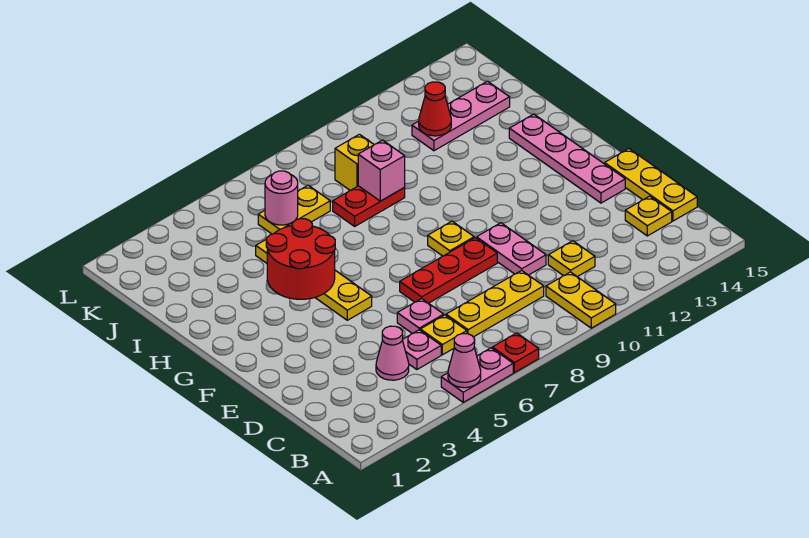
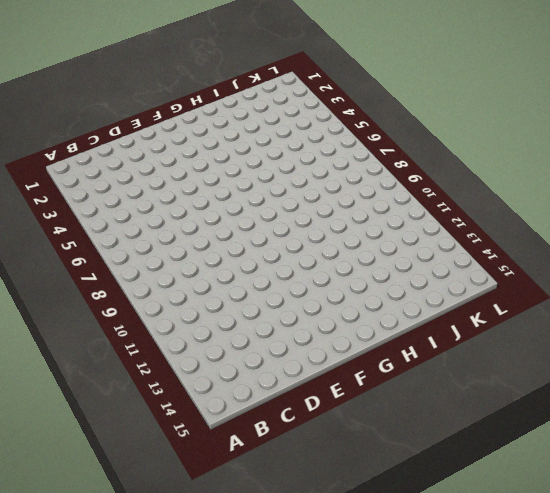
none -> pink plate A5:A6 level 1
none -> red plate A7 level 1
none -> yellow plate A10:B10 level 1

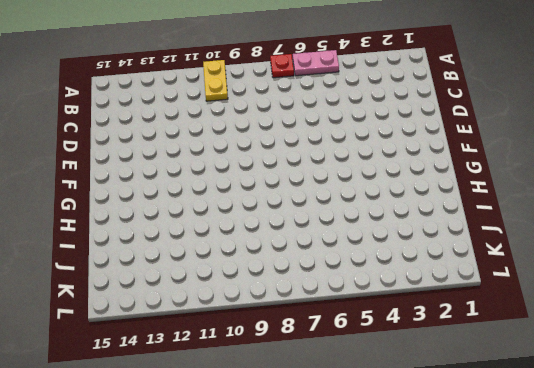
none -> pink cone C4 level 1
none -> pink plate C5 level 1
none -> yellow plate C6 level 1

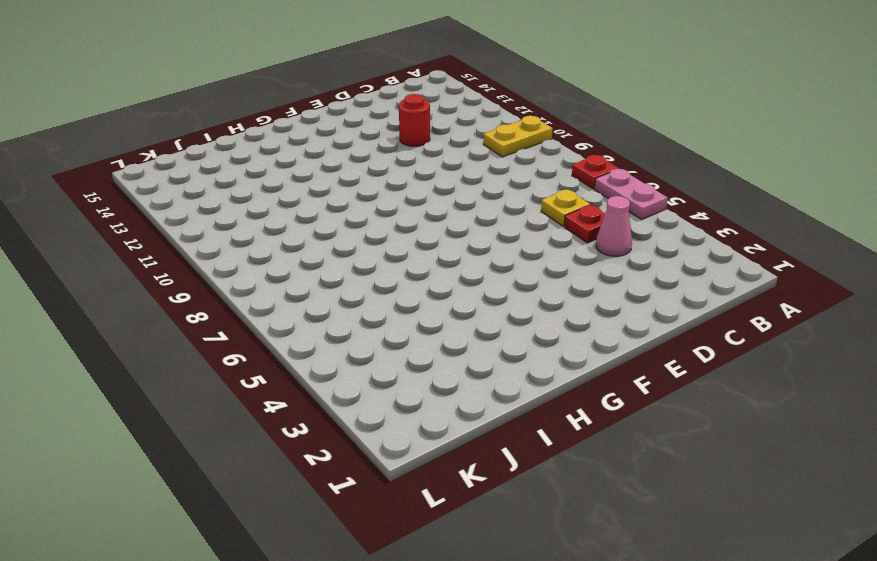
red plate C5 level 1 -> pink plate C5 level 1
red round brick D12 level 1 -> none
none -> yellow plate C7:C9 level 1
none -> yellow plate C11 level 1
none -> yellow plate C14 level 1

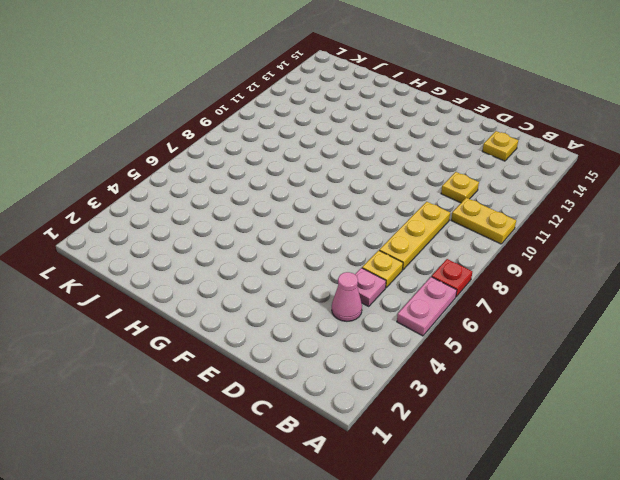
none -> yellow plate C15:E15 level 1
none -> pink plate D6 level 1
none -> pink plate D10:E10 level 1

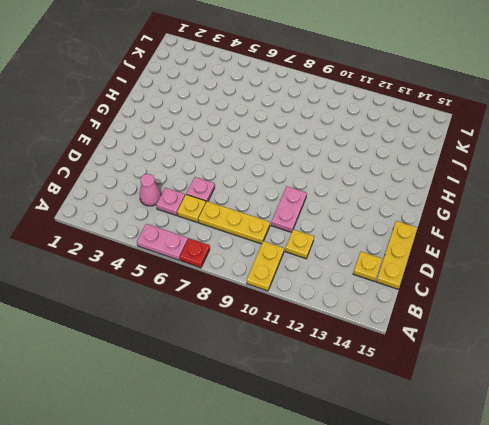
none -> red plate E7:E9 level 1
none -> pink plate E14:H14 level 1
none -> yellow plate F5:I5 level 1

